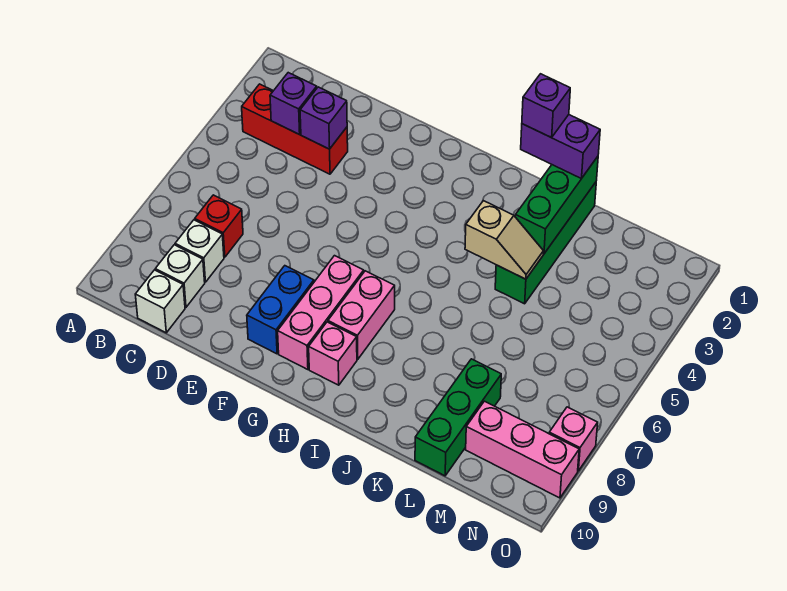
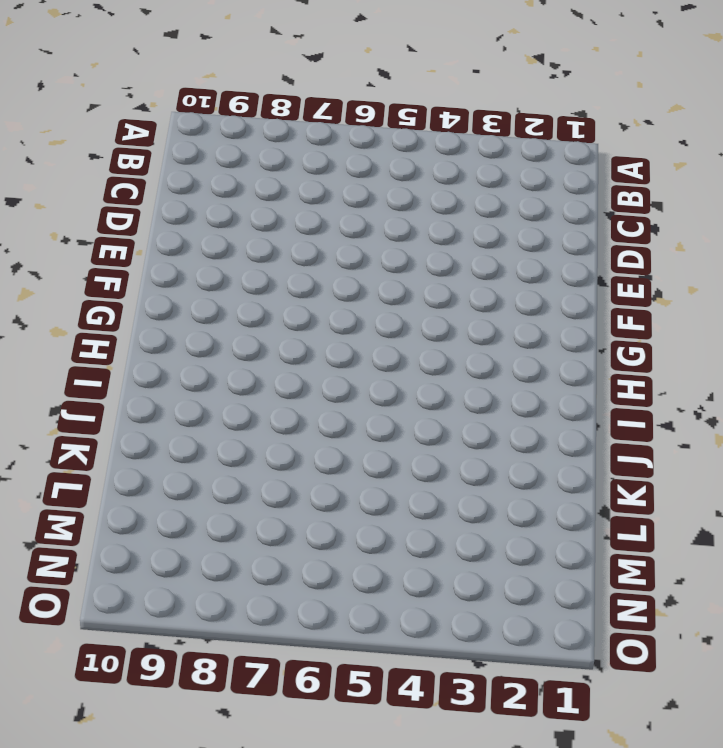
none -> red brick B3:D3 level 1
none -> red brick C7 level 1
none -> white brick C8 level 1

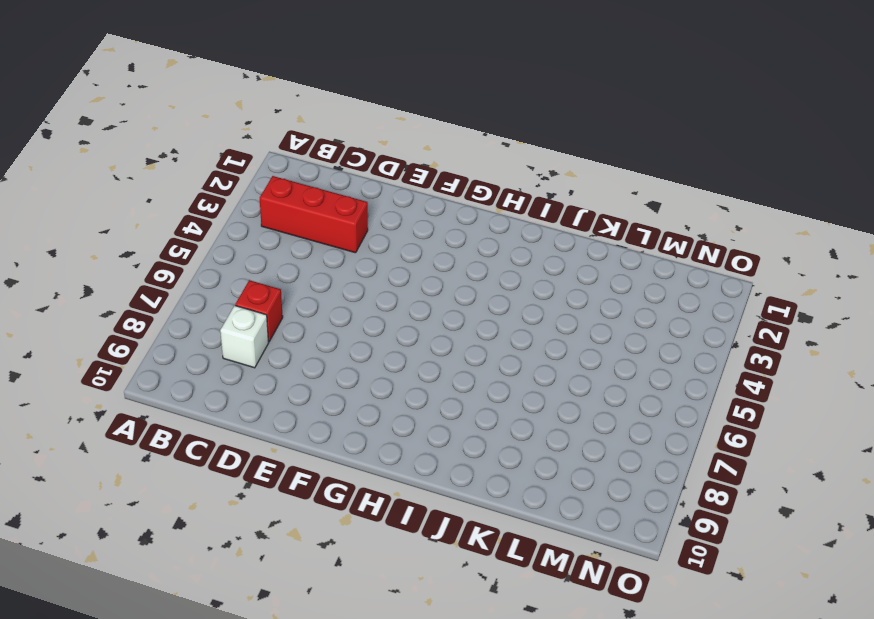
none -> white brick C9 level 1
none -> white brick C10 level 1
none -> blue brick F8:F9 level 1

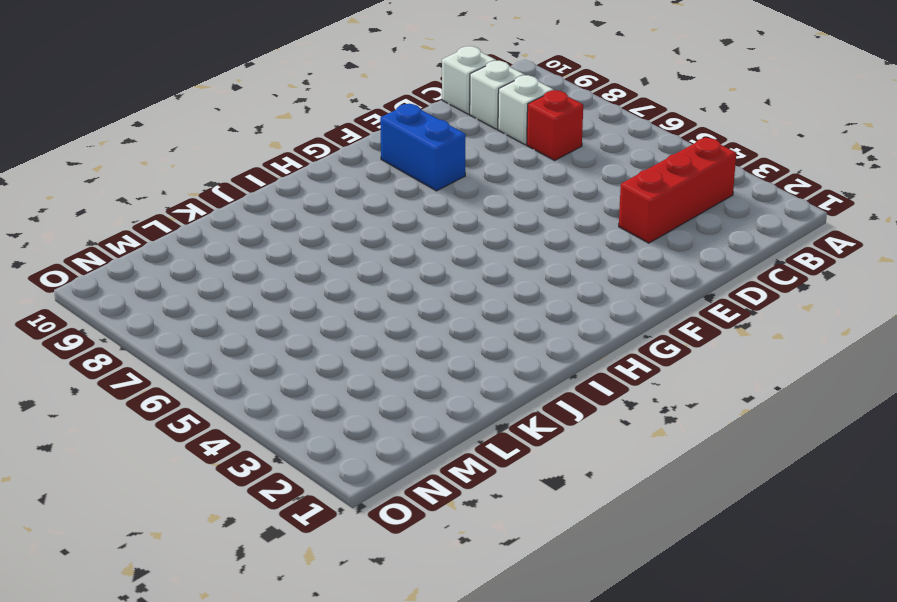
none -> pink brick G7:G9 level 1
none -> pink brick H7:H8 level 1
none -> pink brick H9 level 1

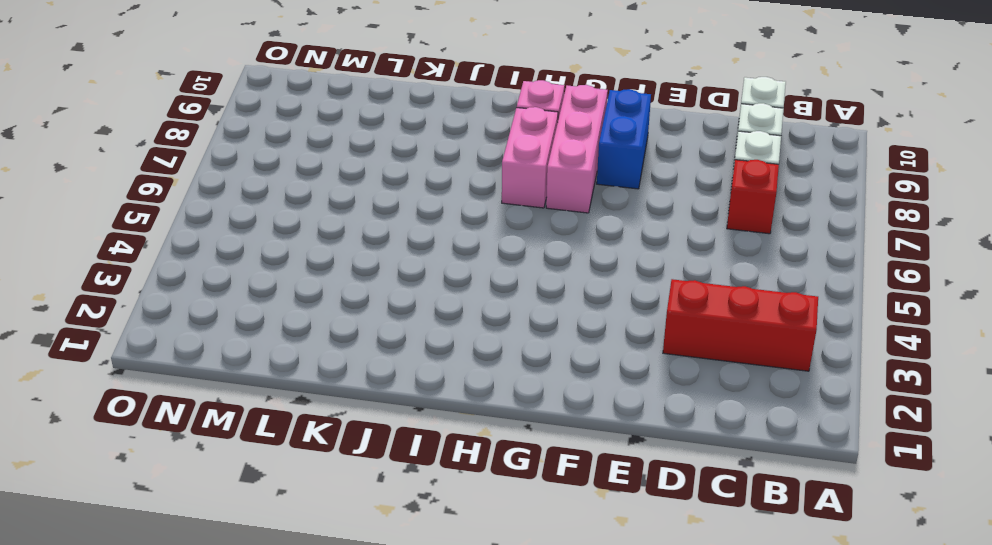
none -> green brick K1:K4 level 1
none -> green brick L8:L10 level 1
none -> pink brick M9:O9 level 1

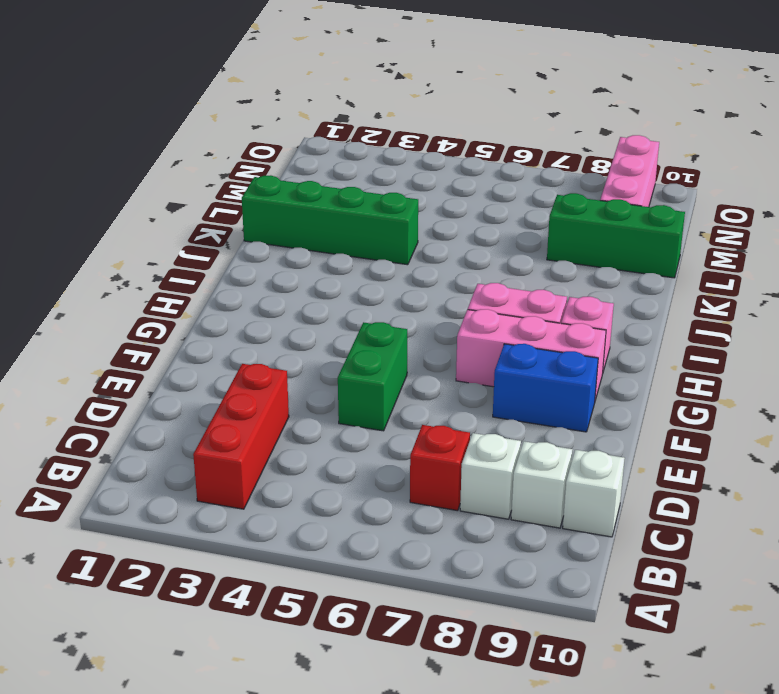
green brick E5:F5 level 1 -> none
none -> pink brick O8 level 1
none -> purple brick C3 level 2
none -> purple brick D3 level 2

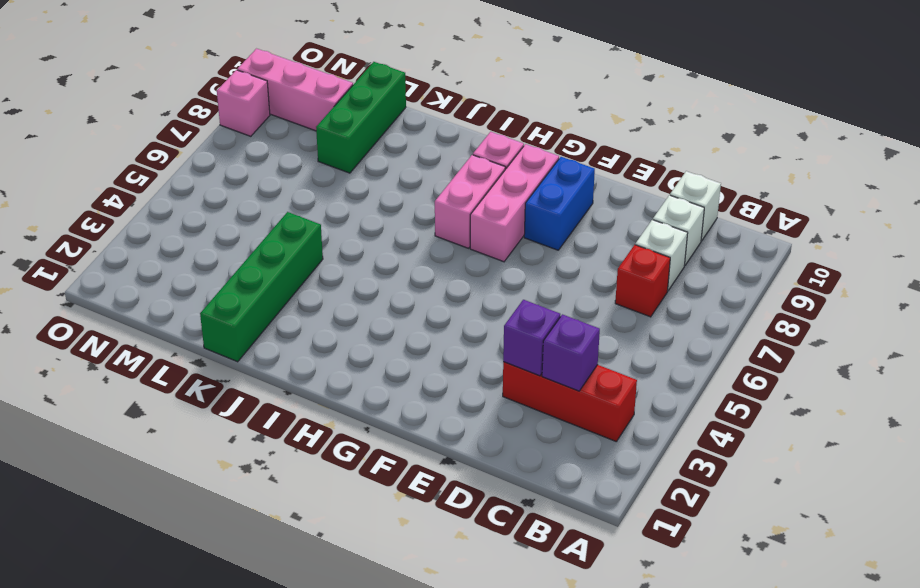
none -> tan slope J4:K4 level 2 top J
none -> green brick K1:K3 level 2
none -> purple brick J1:K1 level 3

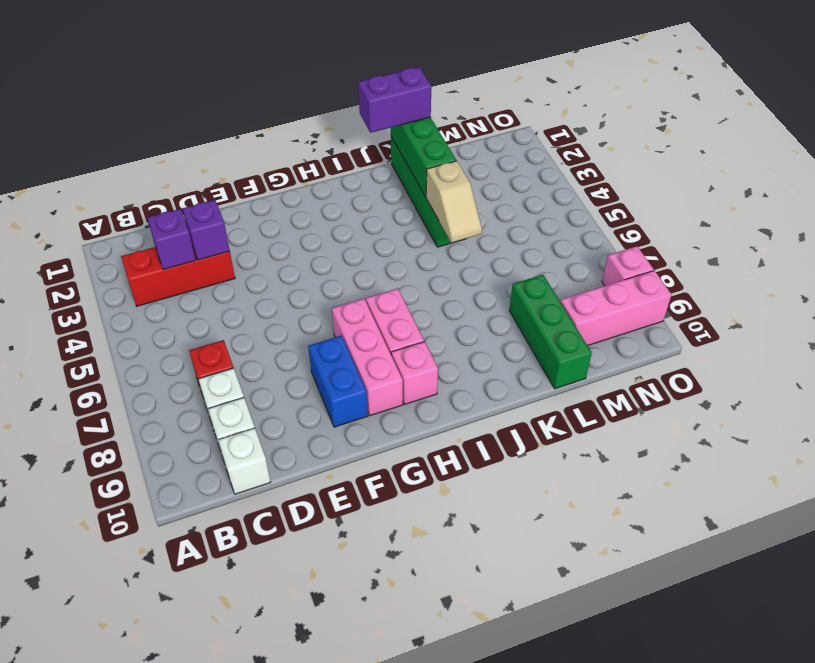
tan slope K4:K5 level 2 top 4 -> tan slope J4:K4 level 2 top J
none -> purple brick J1 level 4

